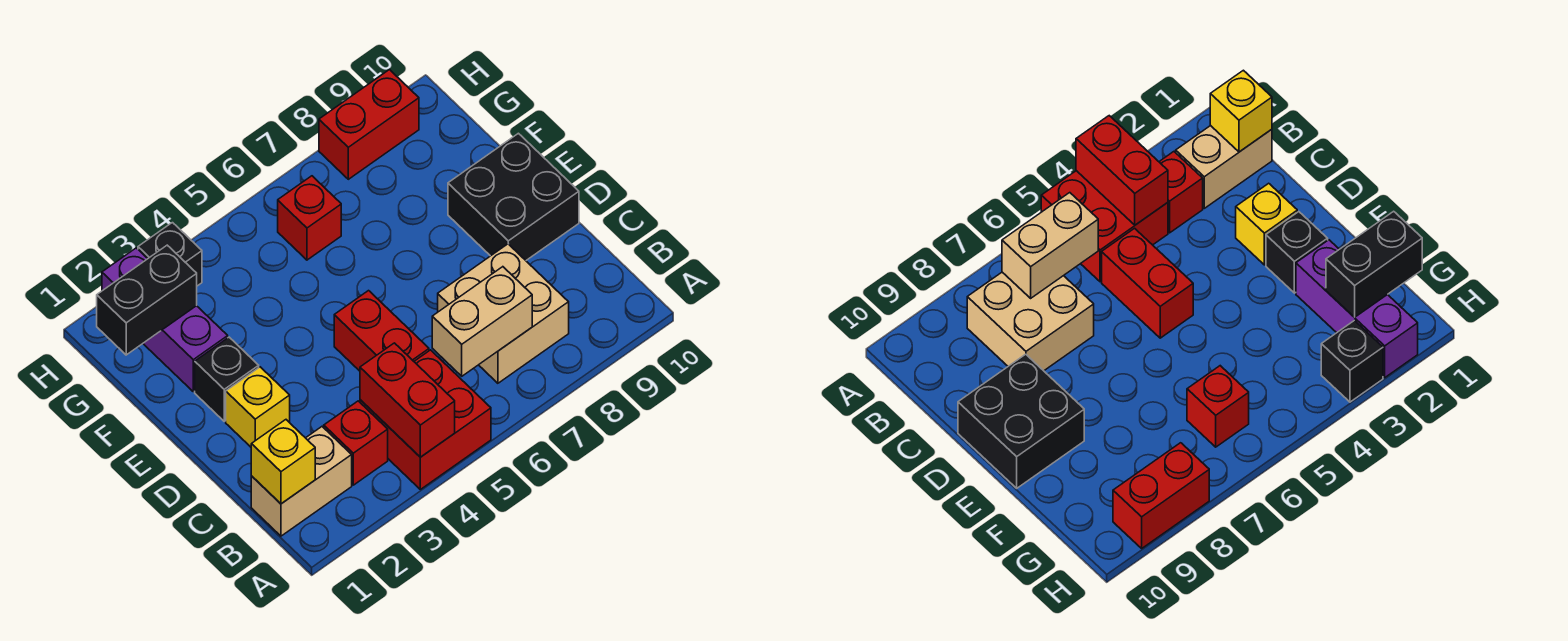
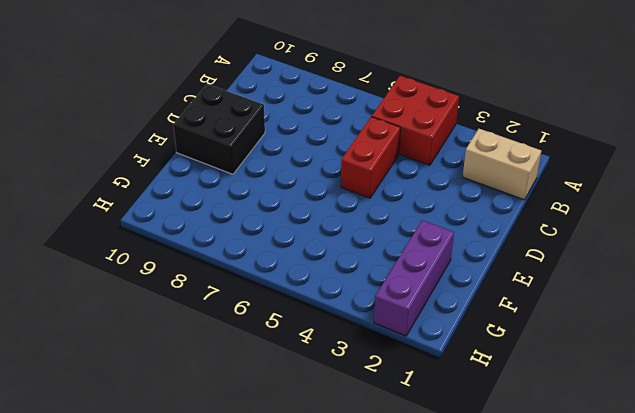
none -> red brick B3 level 1
none -> tan brick B7:C8 level 1
none -> yellow brick D2 level 1

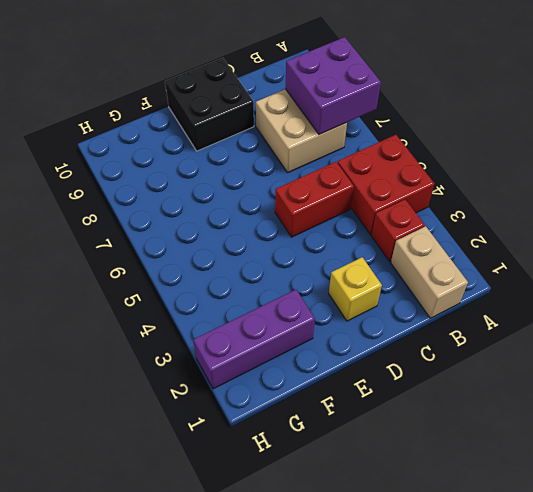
purple brick A7:B8 level 2 -> tan brick B6:B7 level 2
none -> black brick E2 level 1
none -> red brick G6 level 1
none -> black brick H3 level 1

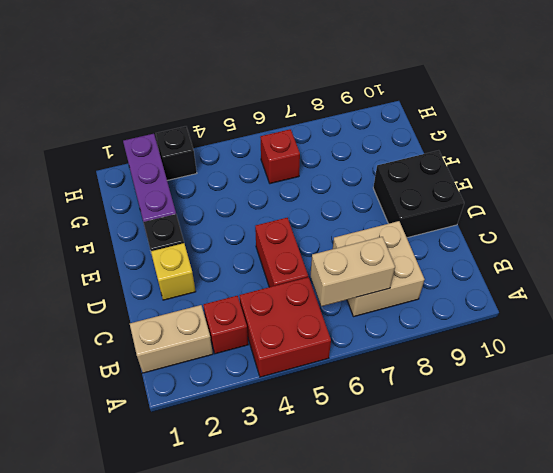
none -> red brick H8:H9 level 1
none -> red brick A4:B4 level 2
none -> yellow brick B1 level 2

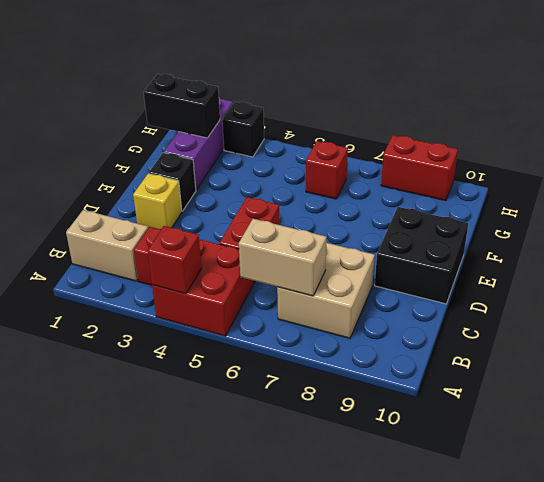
red brick A4 level 2 -> red brick A4:B4 level 2
none -> yellow brick B1 level 2

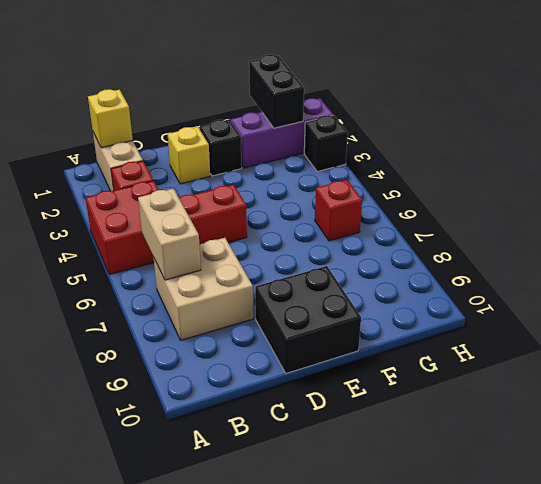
none -> red brick H8:H9 level 1
none -> red brick A4:B4 level 2

